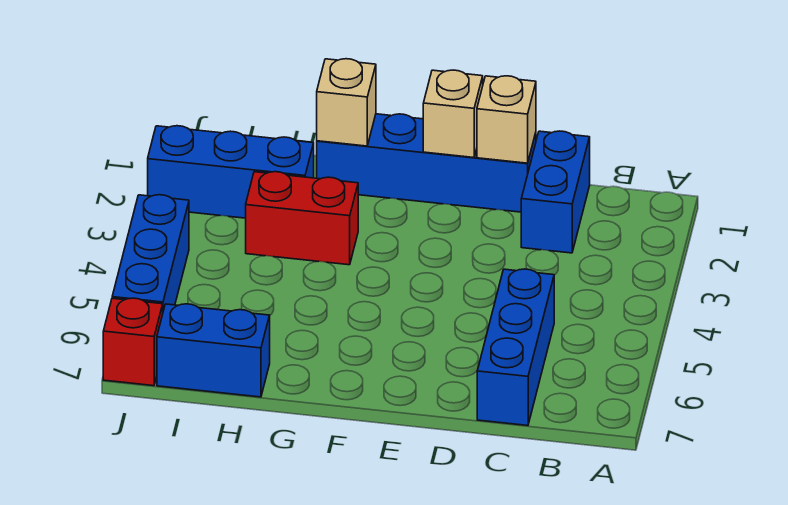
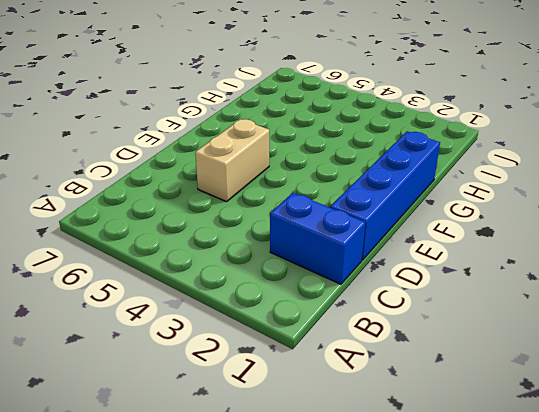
tan brick D5:E5 level 1 -> none
none -> blue brick C5:C7 level 1
none -> red brick G3:H3 level 1

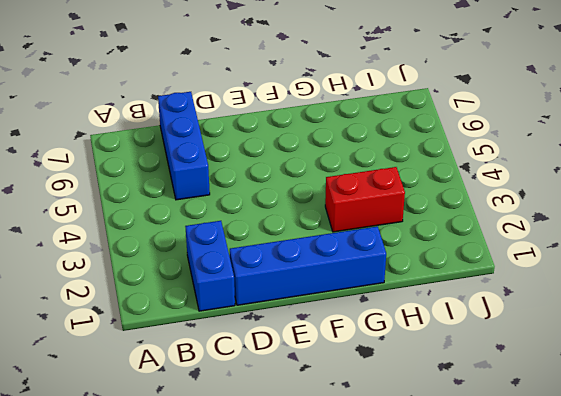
none -> blue brick H2:J2 level 1
none -> blue brick H7:I7 level 1

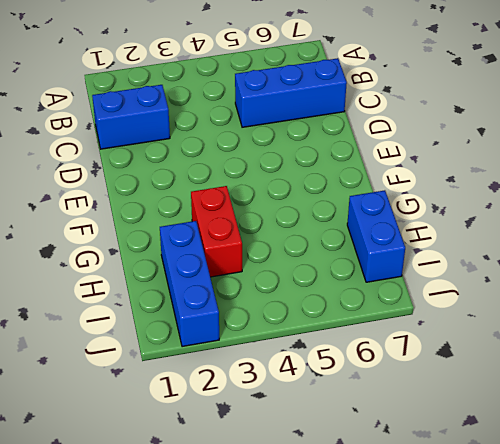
none -> blue brick D1:G1 level 1
none -> blue brick J4:J6 level 1

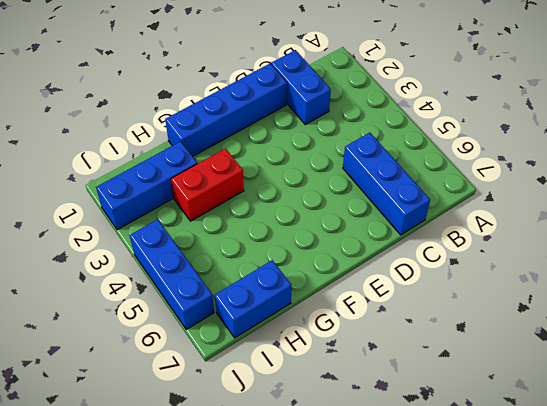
none -> red brick J7 level 1
none -> tan brick D1 level 2

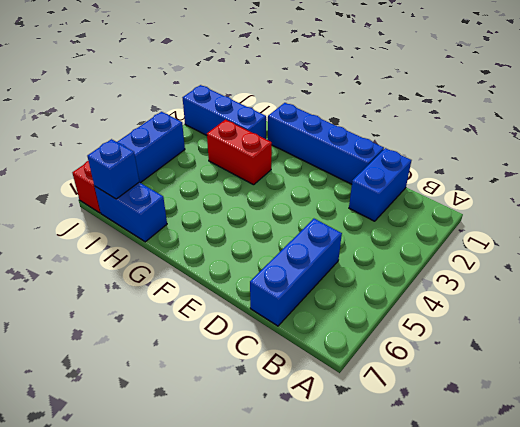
blue brick I7 level 2 -> none
none -> tan brick D1 level 2
none -> tan brick E1 level 2

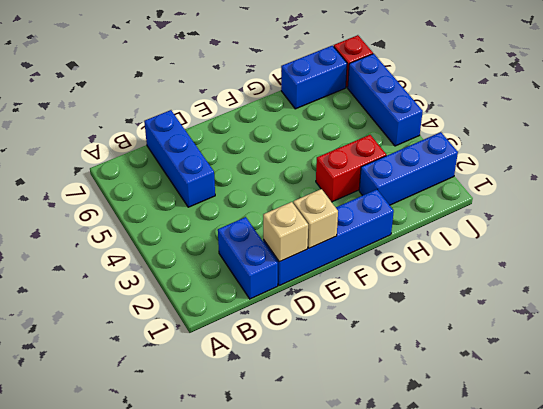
none -> tan brick G1 level 2

